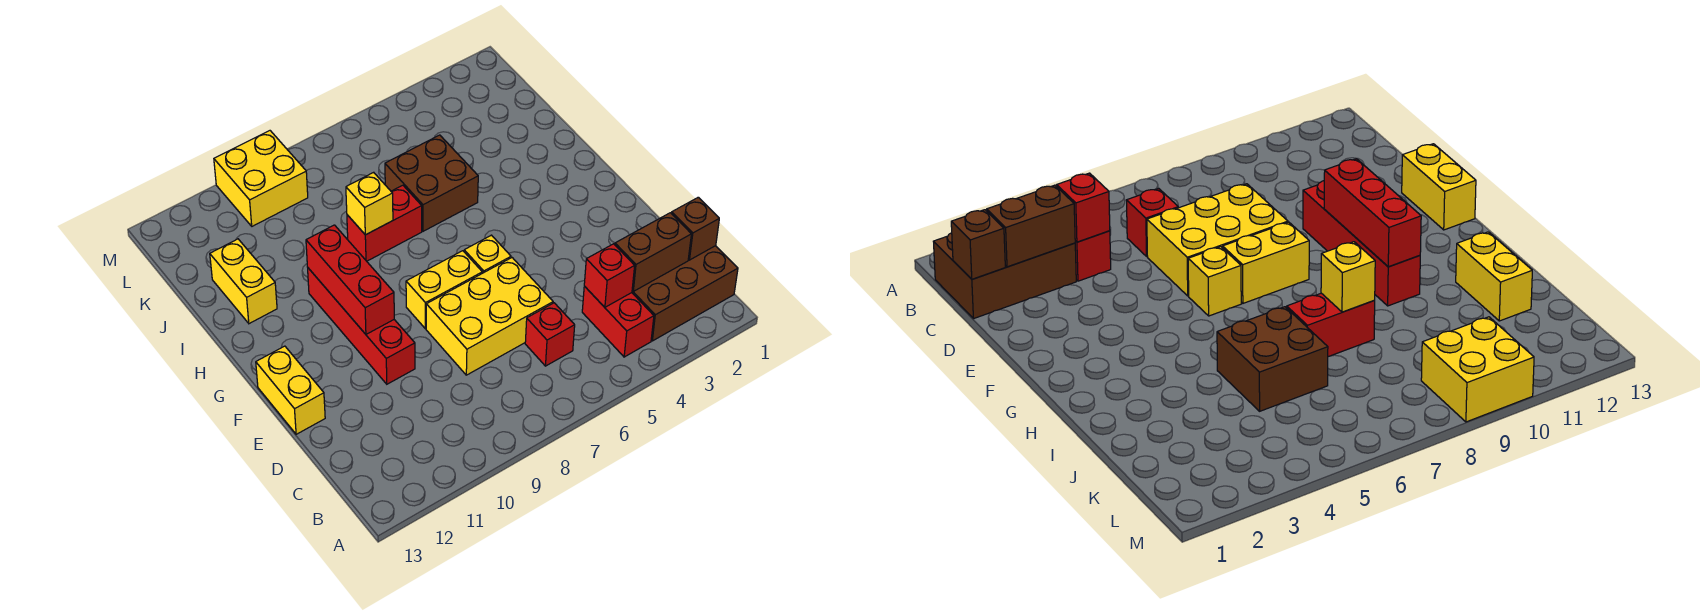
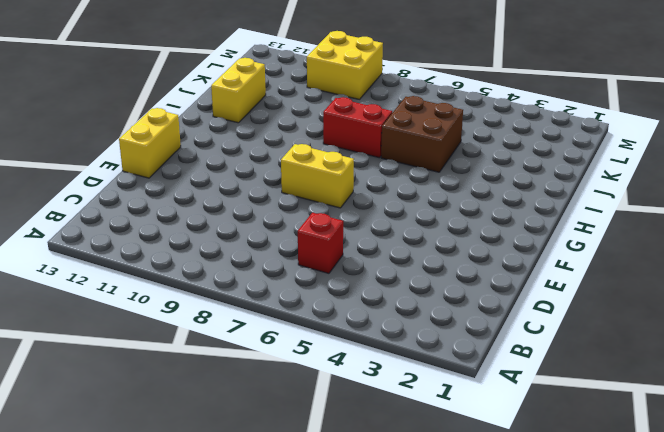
none -> brown brick B1:C3 level 1
none -> red brick B4:C4 level 1
none -> yellow brick D6:E8 level 1

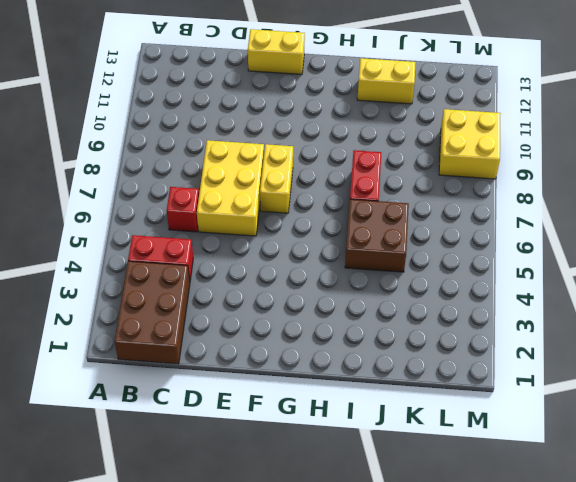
none -> red brick E10:H10 level 1
none -> yellow brick F6 level 1
none -> brown brick C1 level 2

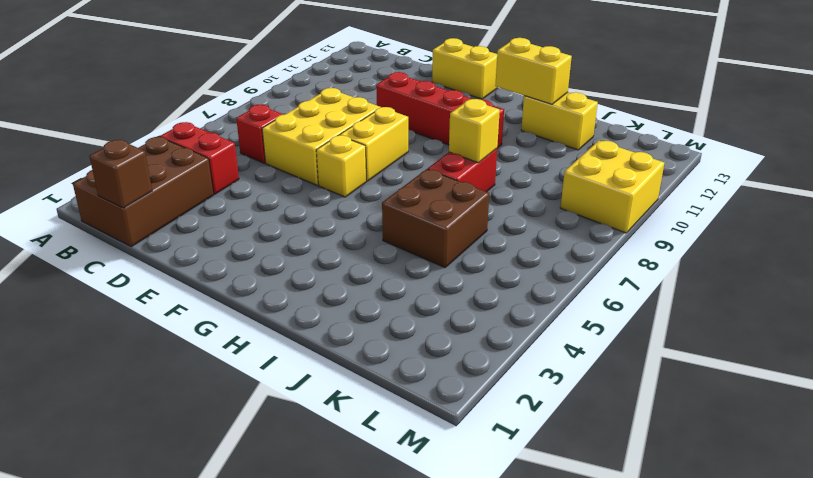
yellow brick H12:I12 level 2 -> none
none -> brown brick C2:C3 level 2
none -> red brick C4 level 2
none -> red brick F10:H10 level 2

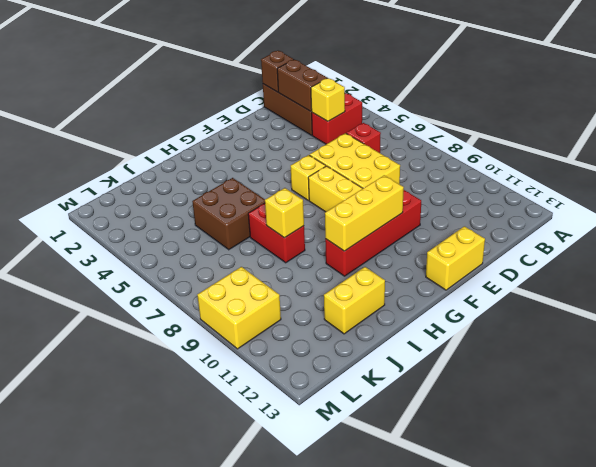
yellow brick C4 level 2 -> red brick C4 level 2
yellow brick F10:H10 level 2 -> red brick F10:H10 level 2

